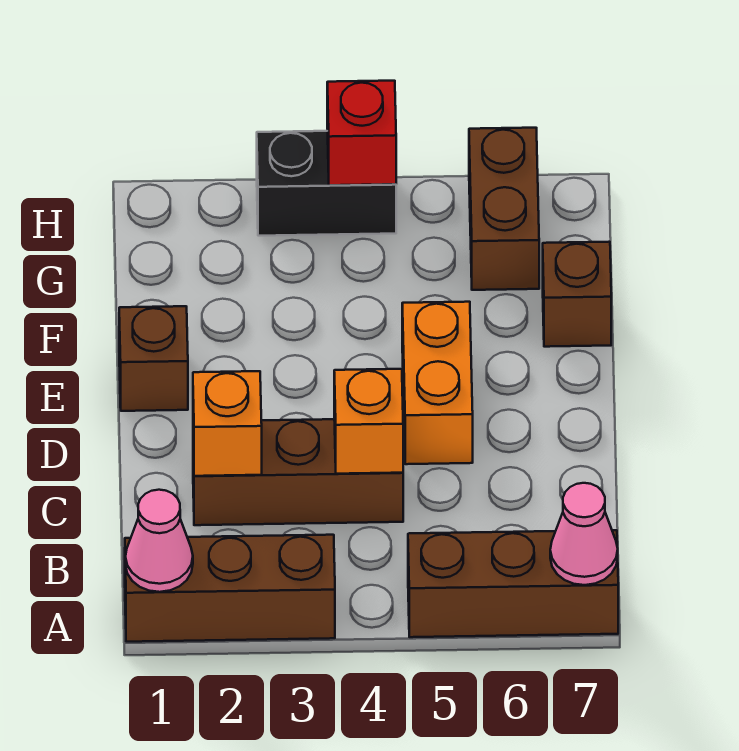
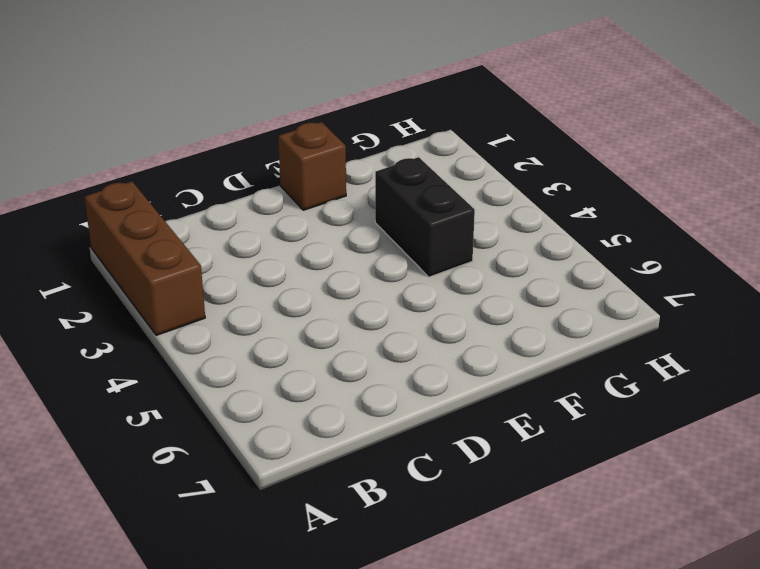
black brick F3:F4 level 1 -> black brick H3:H4 level 1
none -> brown brick A5:A7 level 1
none -> brown brick C2:C4 level 1
none -> orange brick D5:E5 level 1

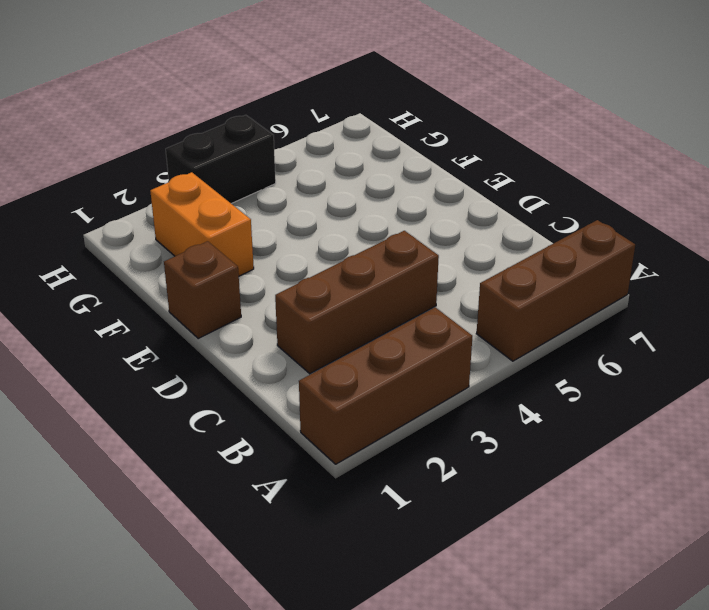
orange brick F2:G2 level 1 -> orange brick D5:E5 level 1
none -> brown brick F7 level 1
none -> brown brick G6:H6 level 1
none -> pink cone A1 level 2

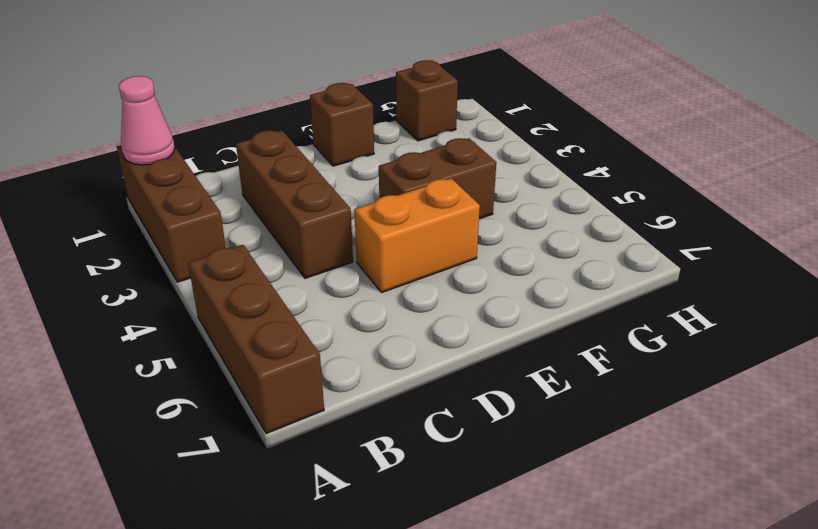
brown brick E4:F4 level 1 -> brown brick G6:H6 level 1
brown brick G1 level 1 -> brown brick F7 level 1
none -> black brick H3:H4 level 1
none -> pink cone A7 level 2
none -> orange brick C2 level 2

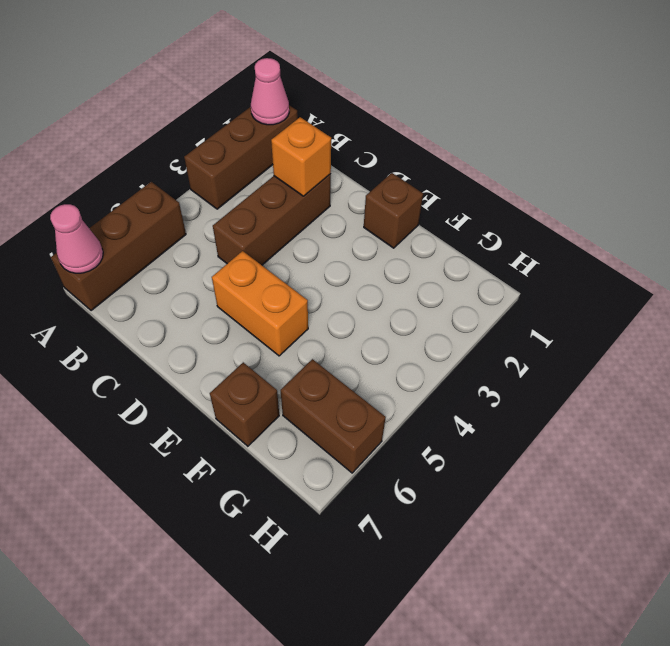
none -> black brick H3:H4 level 1
none -> orange brick C4 level 2
none -> red brick H4 level 2

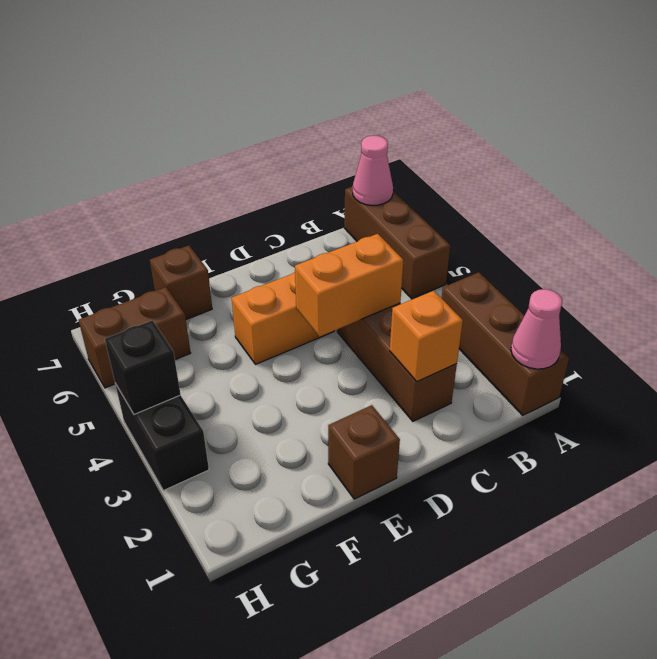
orange brick C4:D4 level 2 -> orange brick C4 level 2
black brick H4 level 2 -> red brick H4 level 2

